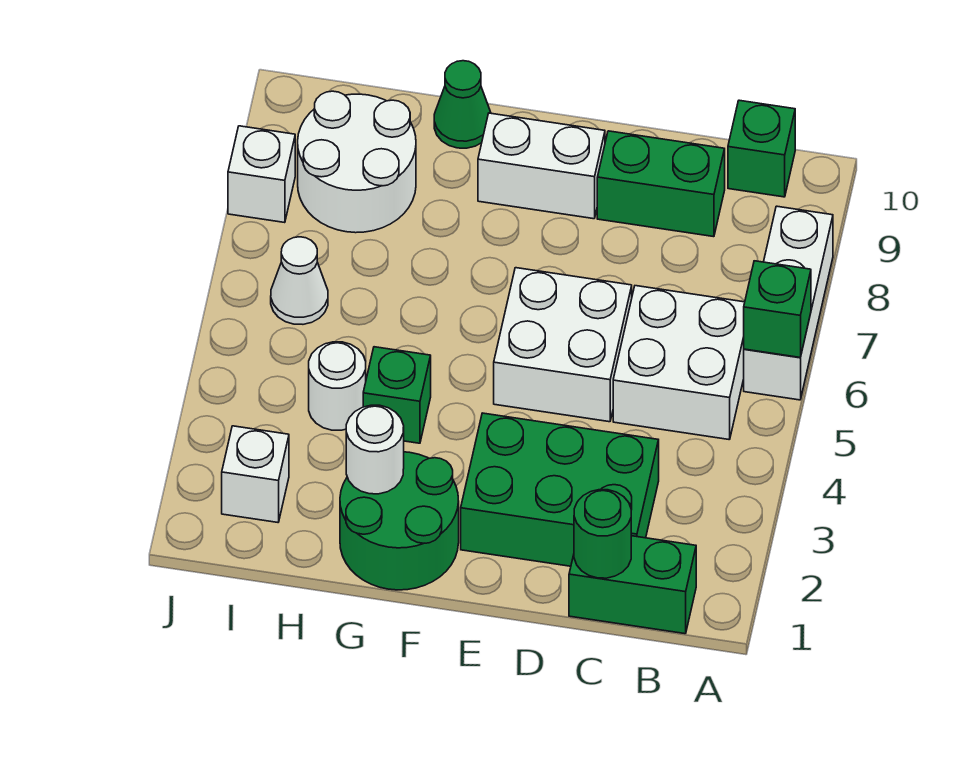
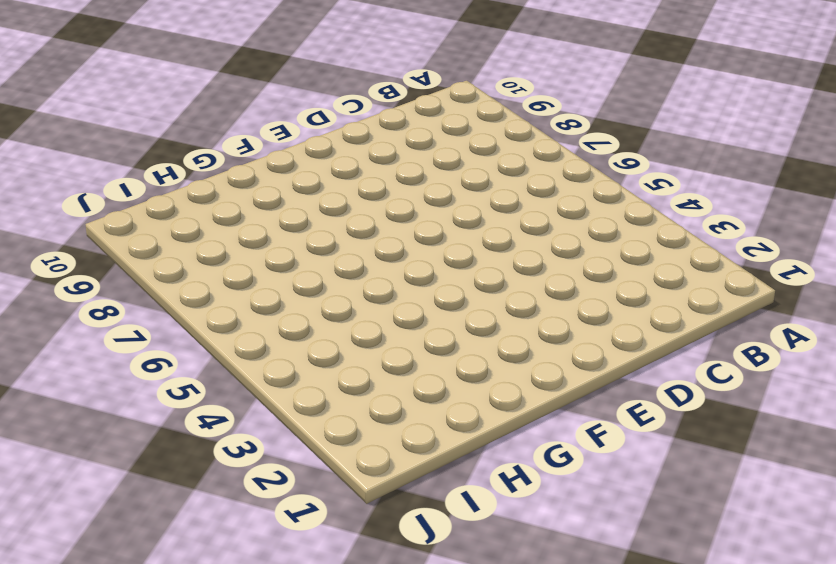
none -> white brick A6:A8 level 1
none -> green brick B1:C1 level 1
none -> white brick B5:C6 level 1

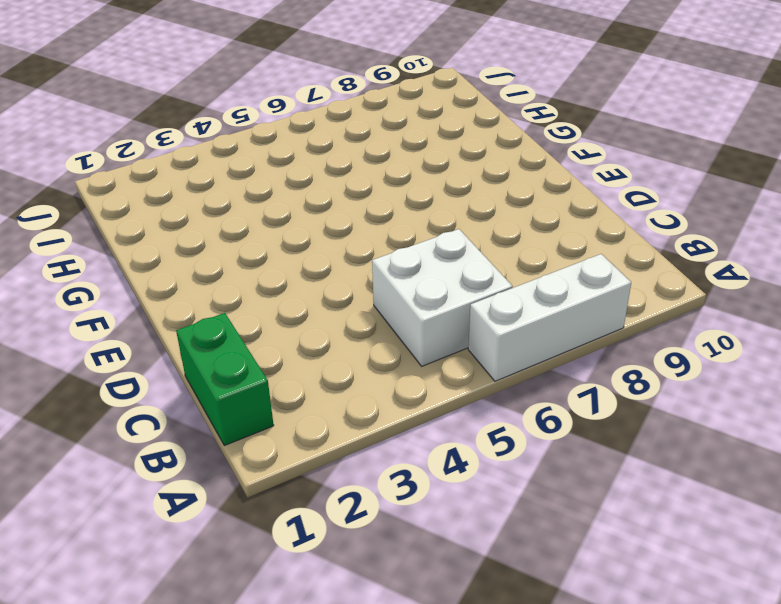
none -> green brick B10 level 1
none -> green brick C2:E3 level 1
none -> green brick C9:D9 level 1

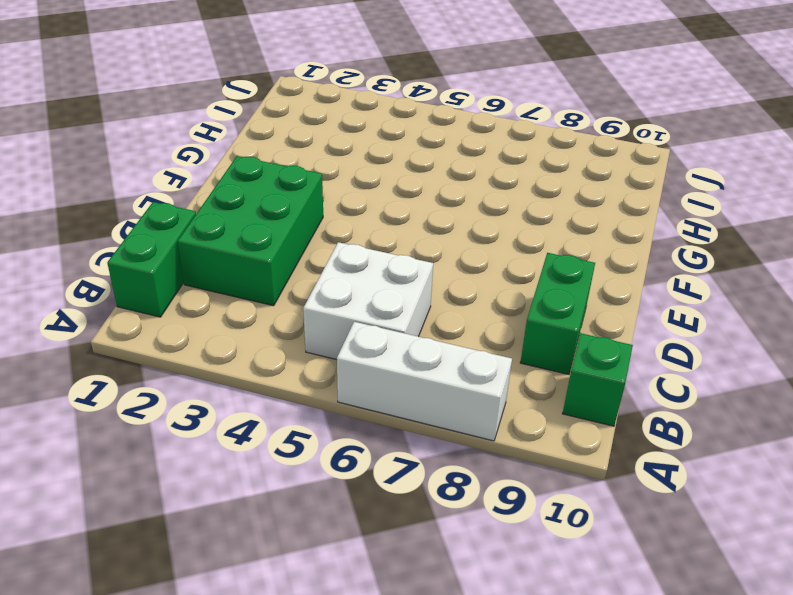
none -> white brick D5:E6 level 1
none -> white brick E9:F9 level 1
none -> green round brick F1:G2 level 1

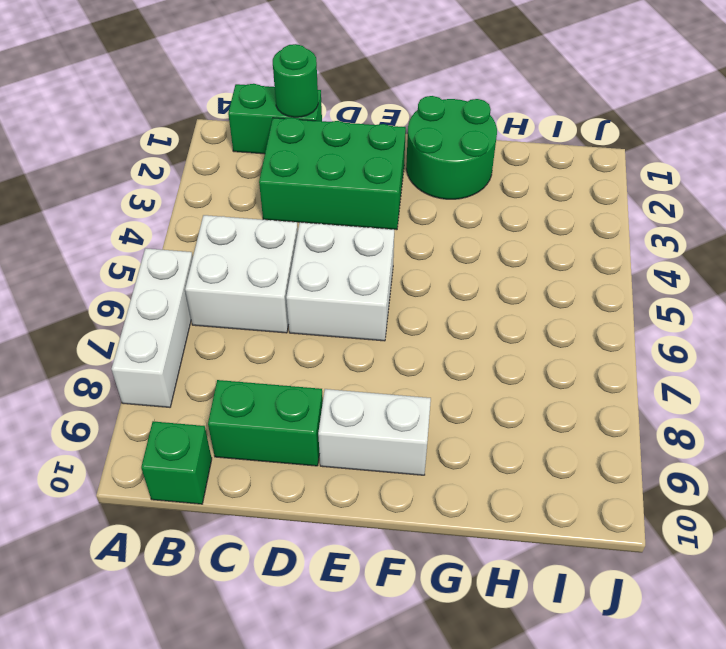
none -> green brick G4 level 1
none -> green cone G10 level 1
none -> white round brick H4 level 1

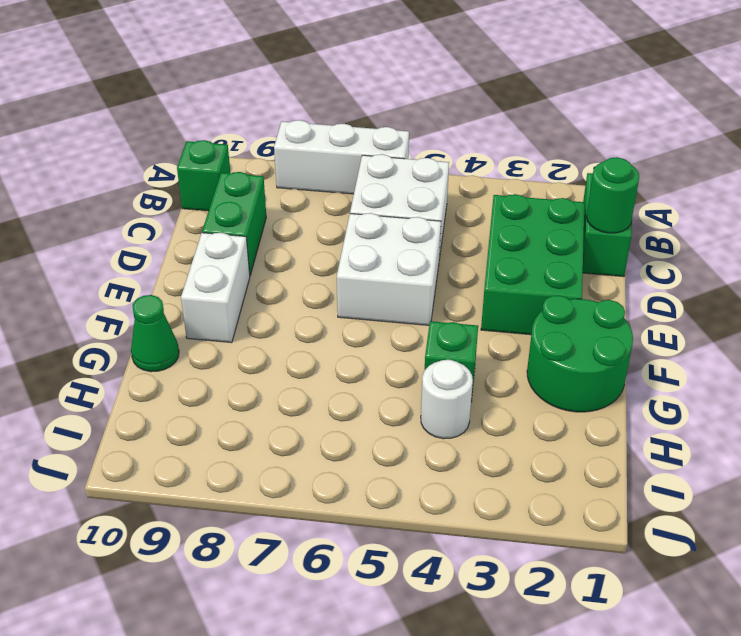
none -> white round brick H8:I9 level 1
none -> white brick I2 level 1
none -> white cone I6 level 1

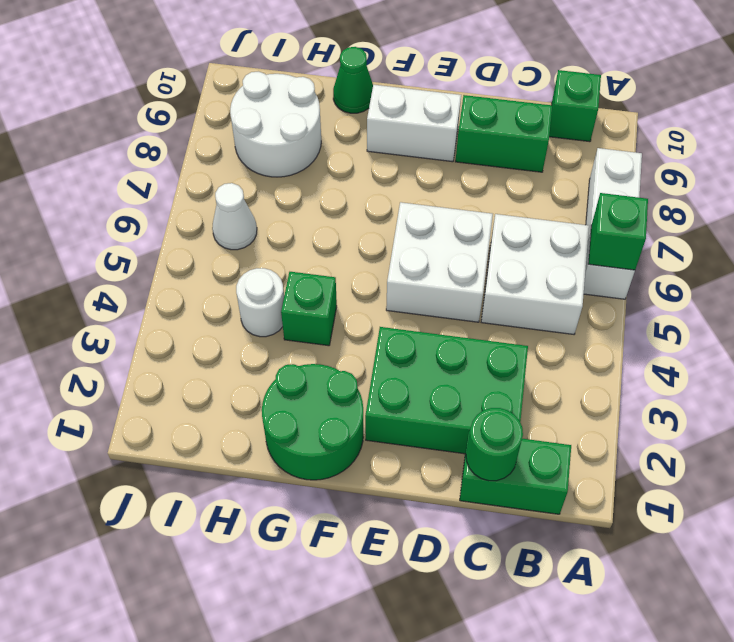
none -> white brick I2 level 1
none -> white brick J8 level 1
none -> white round brick G2 level 2

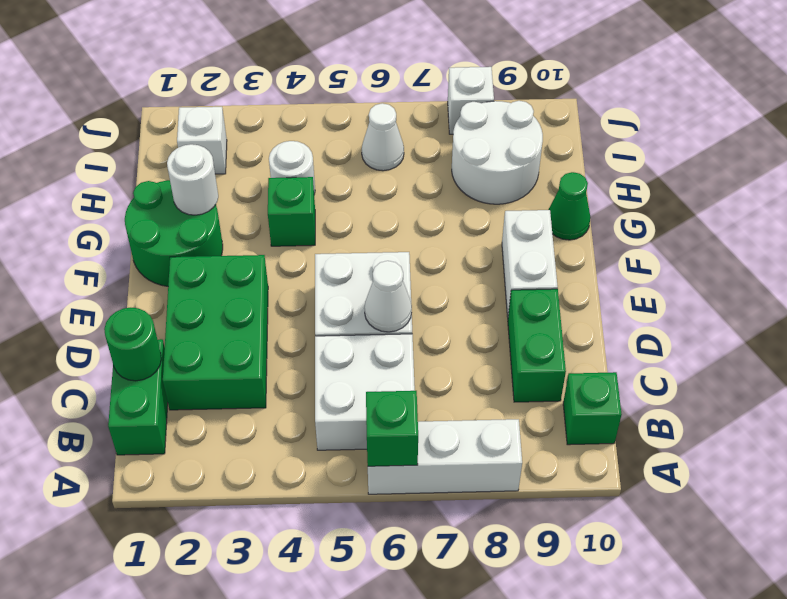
white cone D6 level 2 -> none

